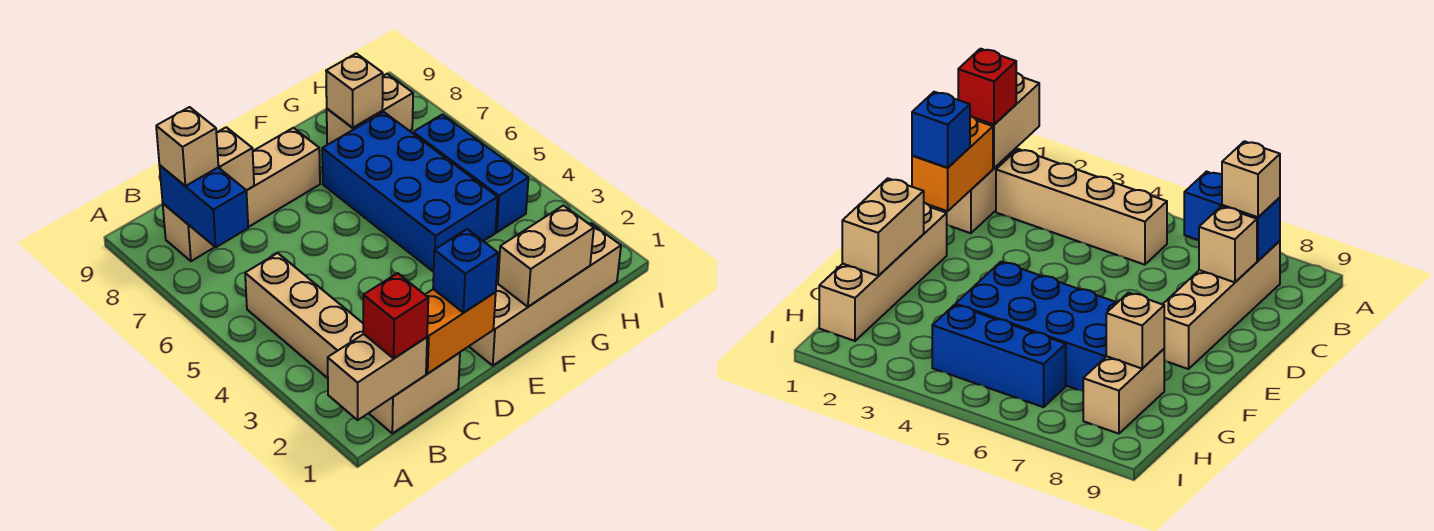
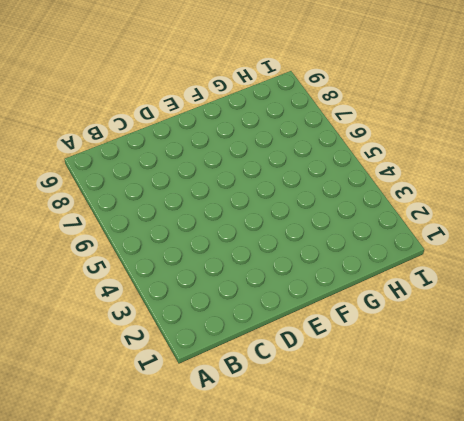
none -> tan brick B1:C1 level 1
none -> tan brick B2:B5 level 1
none -> tan brick B8:E8 level 1

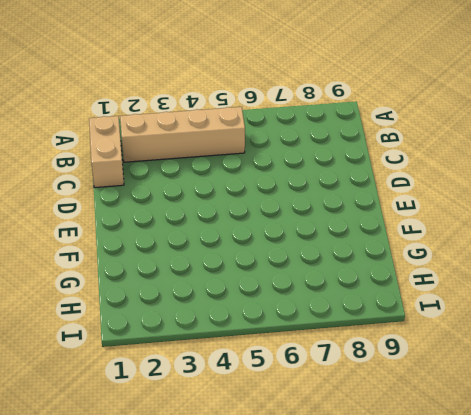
none -> tan brick B8:E8 level 1
none -> tan brick E1:H1 level 1
none -> blue brick F4:G7 level 1

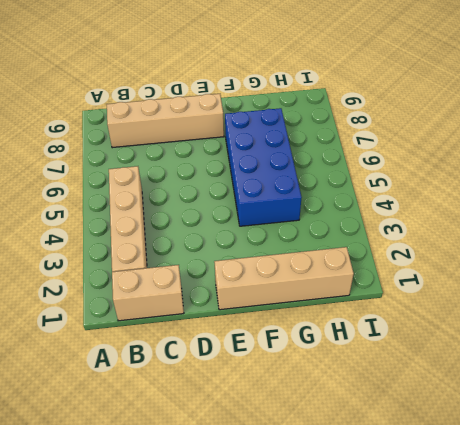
none -> tan brick G8:H8 level 1
none -> blue brick H4:H6 level 1
none -> tan brick A1:B1 level 2

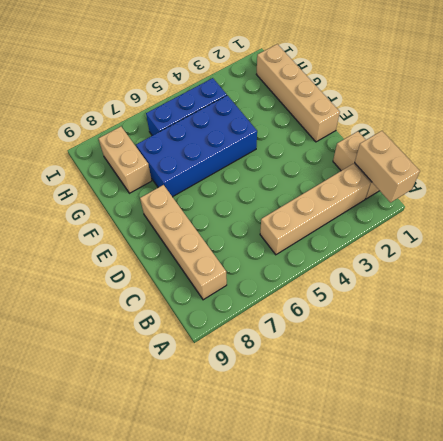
none -> blue brick B7:B8 level 2
none -> orange brick C1:D1 level 2
none -> tan brick C8 level 2

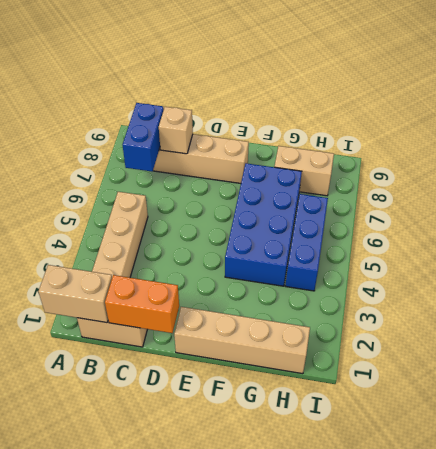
none -> tan brick F1:G1 level 2
none -> tan brick G8 level 2
none -> red brick B1 level 3

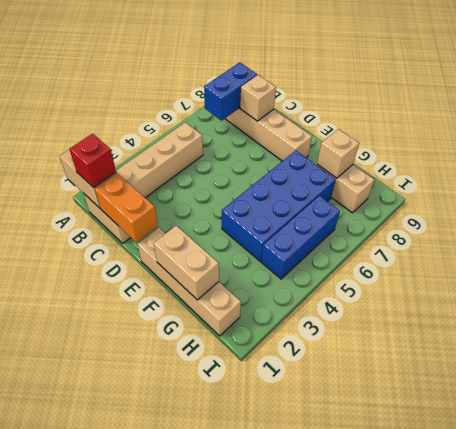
none -> tan brick B8 level 3
none -> blue brick D1 level 3

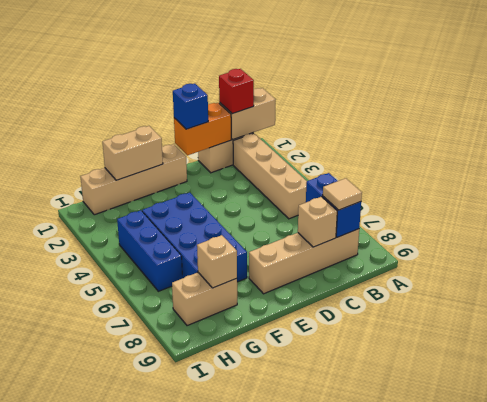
tan tile B8 level 3 -> tan brick B8 level 3

